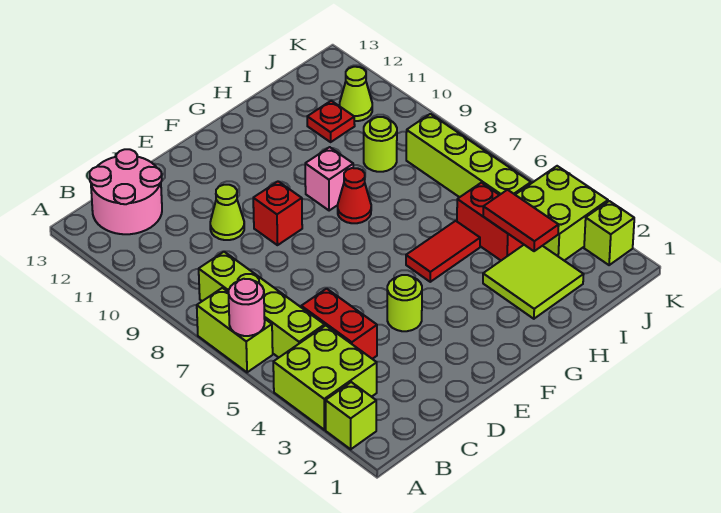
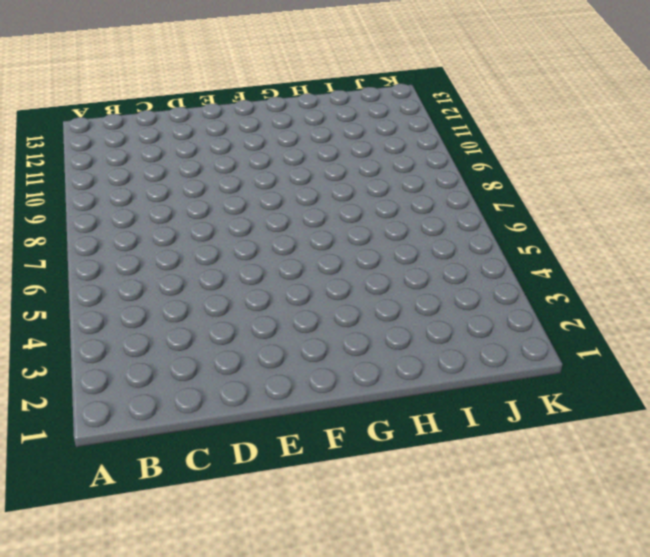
none -> lime brick A2 level 1
none -> lime brick A3:B4 level 1
none -> lime brick A6:A7 level 1

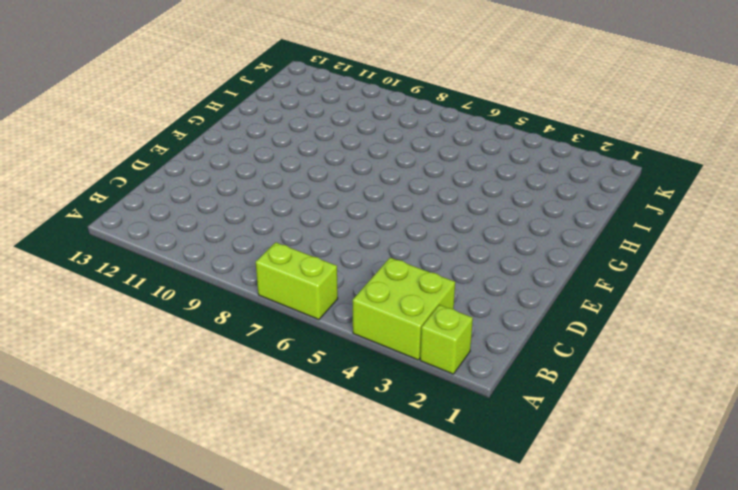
none -> lime brick B5:B8 level 1
none -> pink round brick B12:C13 level 1
none -> red brick C4:C5 level 1

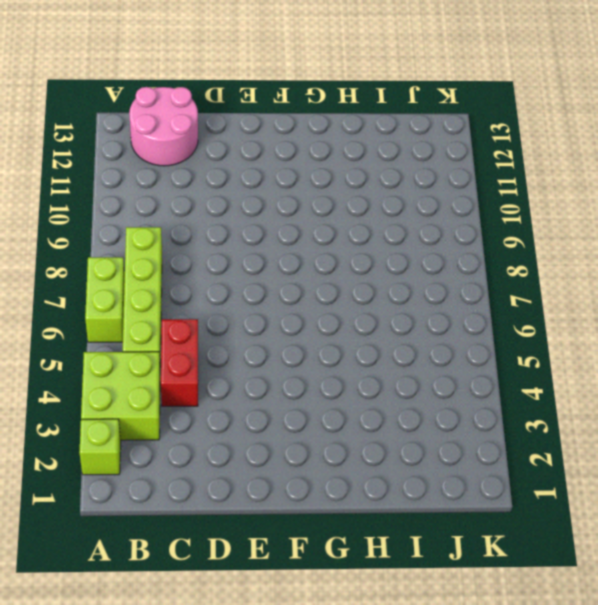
none -> lime cone D10 level 1
none -> lime round brick E4 level 1
none -> red brick E9 level 1

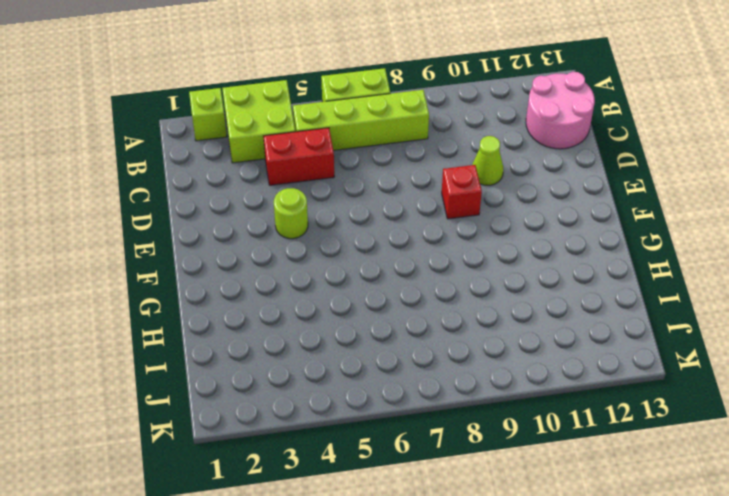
none -> red tile G5:H5 level 1
none -> red cone G8 level 1
none -> pink brick G9 level 1

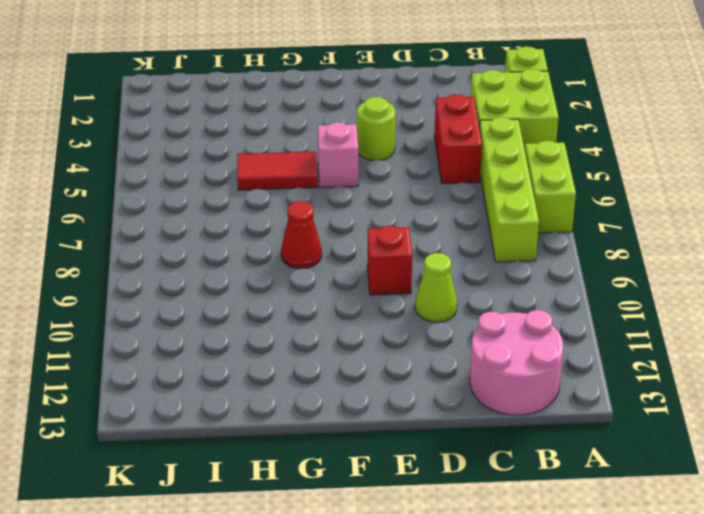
pink brick F5 level 1 -> pink brick G9 level 1
none -> lime tile H2:I3 level 1
none -> red brick I4:I5 level 1
none -> lime round brick I9 level 1

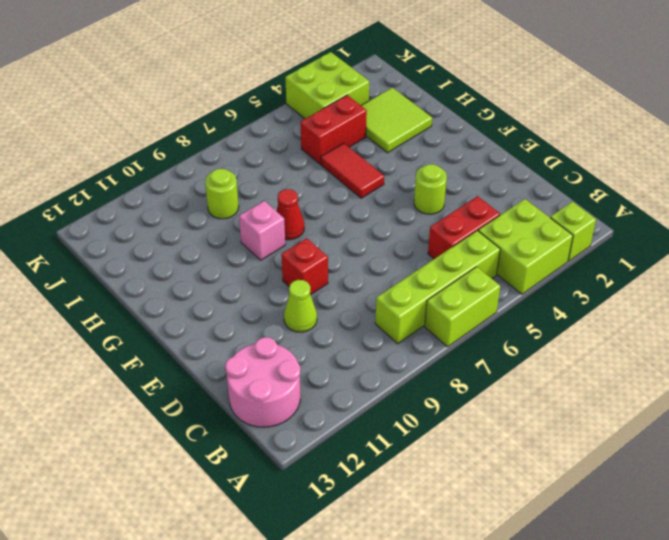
none -> red plate I11 level 1
none -> lime brick J5:J8 level 1
none -> lime cone J11 level 1

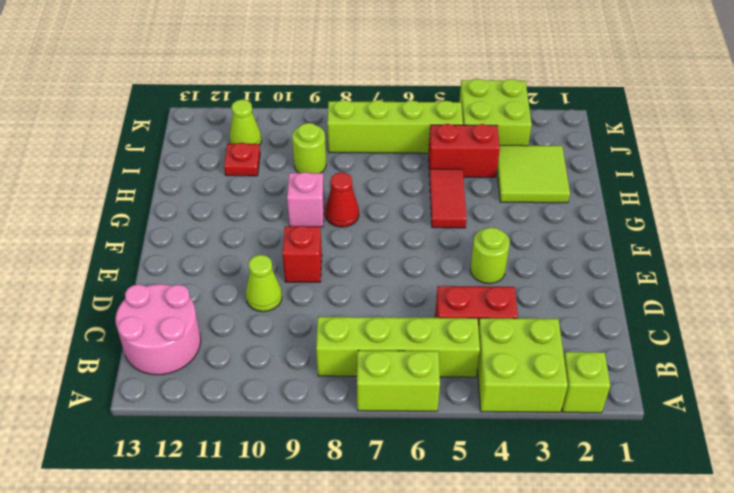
none -> lime brick K2 level 1
none -> pink round brick A6 level 2
none -> red tile I3:I4 level 2

